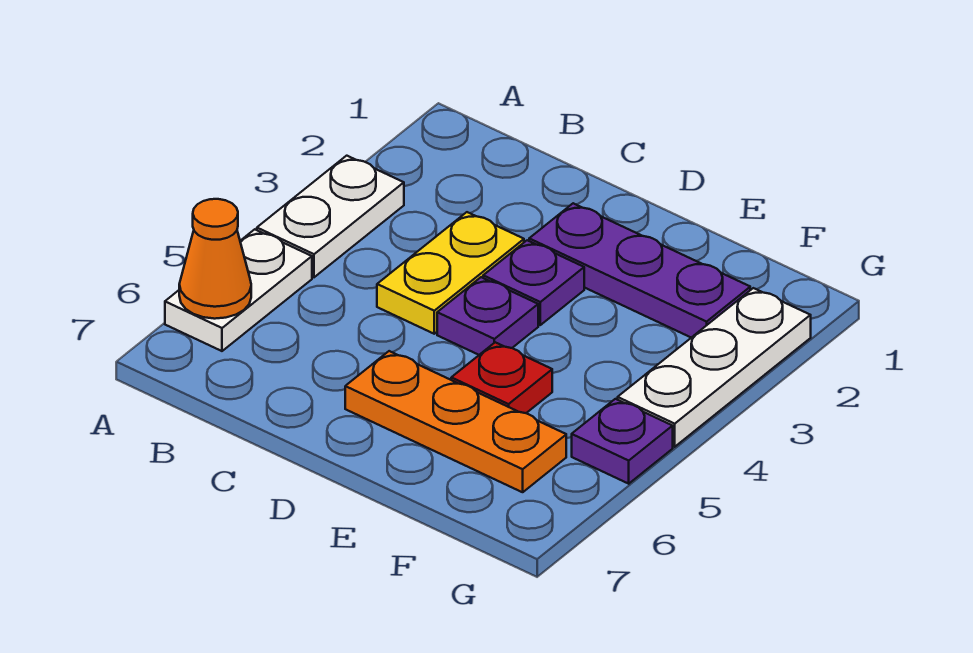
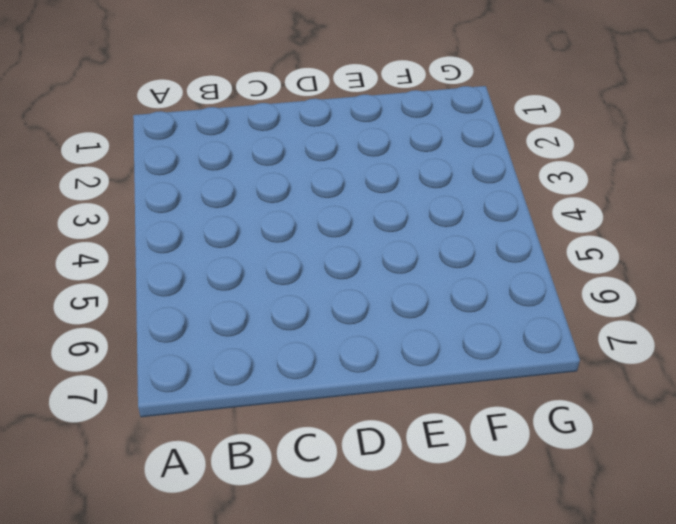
none -> white plate A3:A4 level 1
none -> white plate A5:A6 level 1

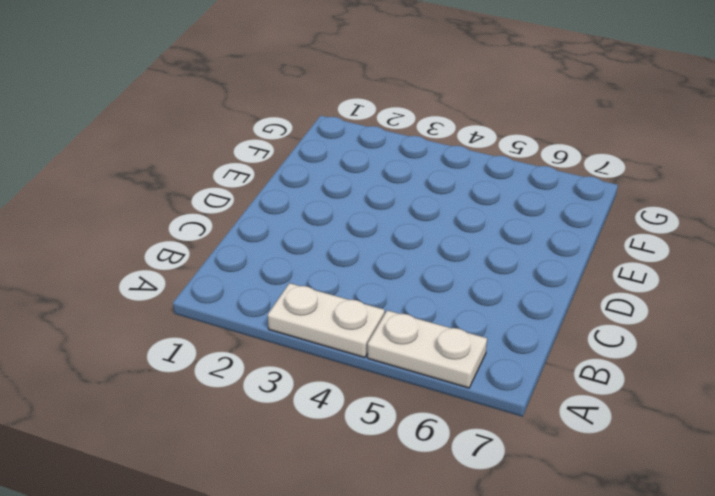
none -> yellow plate C3:C4 level 1
none -> purple plate D2:F2 level 1

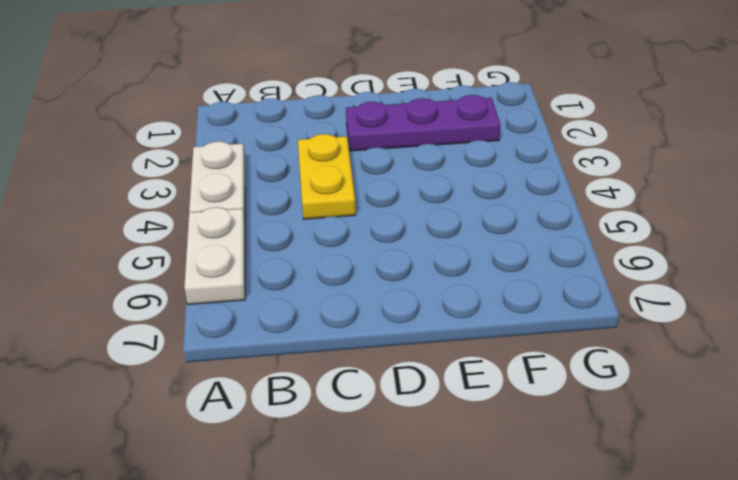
none -> purple plate D3 level 1
none -> purple plate D4 level 1

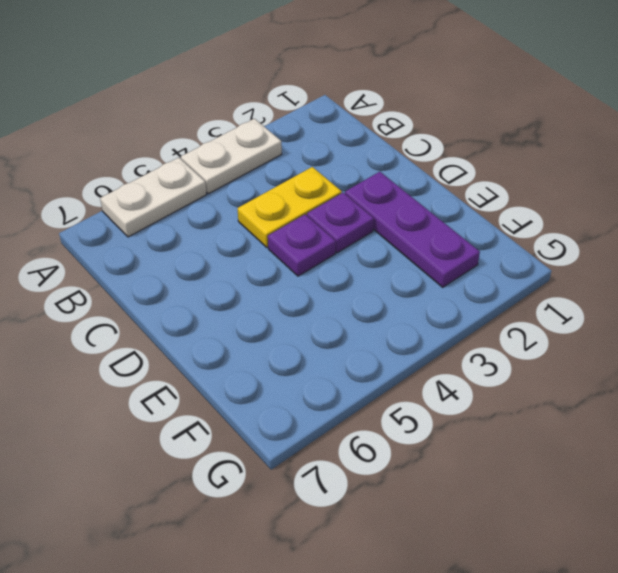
none -> orange plate D6:F6 level 1
none -> red plate E5 level 1

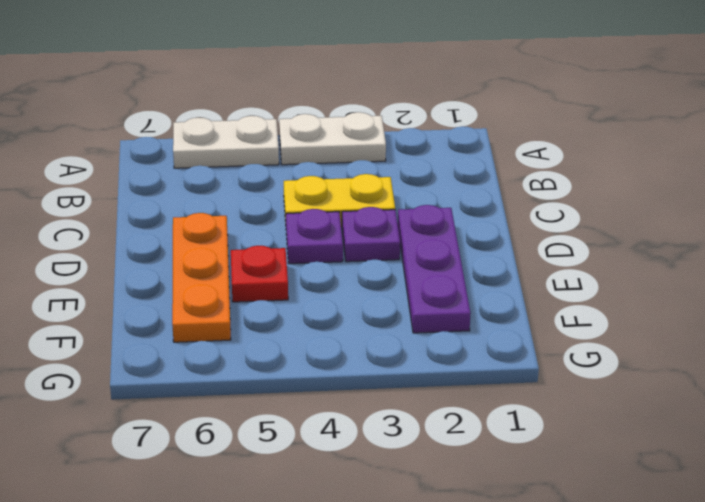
none -> white plate G2:G4 level 1
none -> purple plate G5 level 1

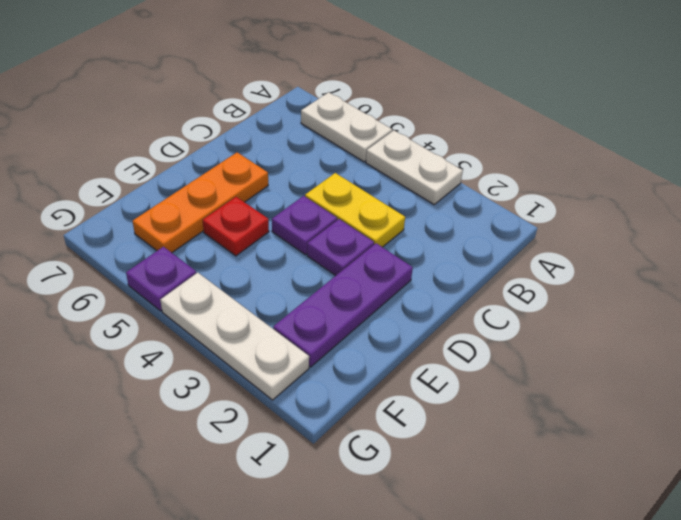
none -> orange cone A6 level 2

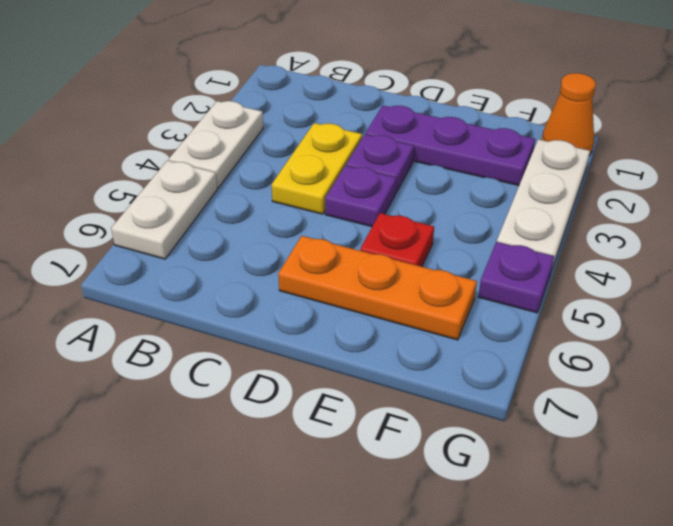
orange cone G1 level 1 -> orange cone A6 level 2

